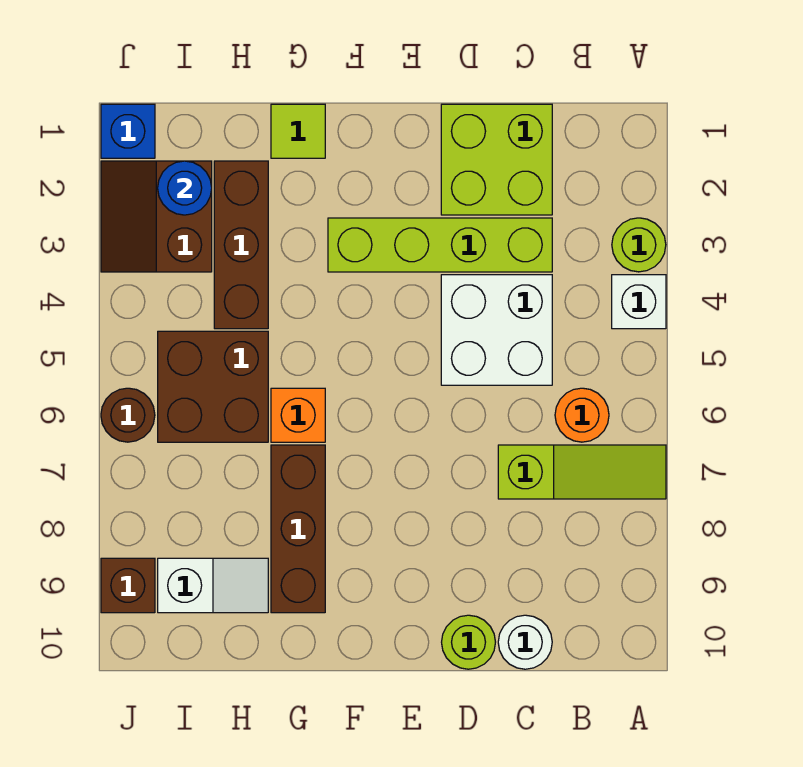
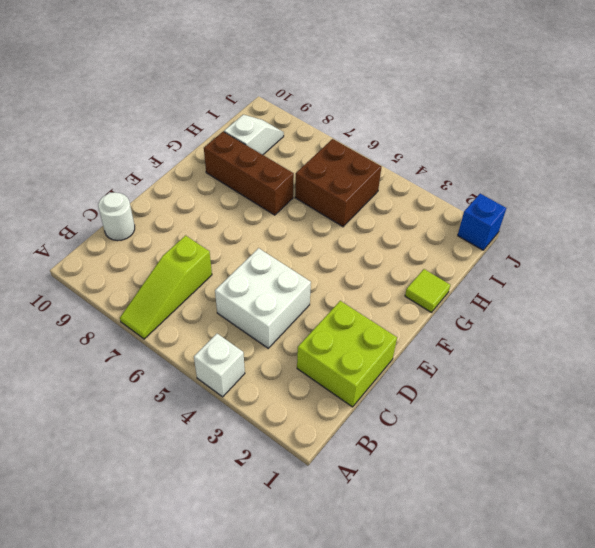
white slope H9:I9 level 1 top H -> white slope H9:I9 level 1 top I
none -> lime round brick A3 level 1
none -> orange round brick B6 level 1
none -> lime brick C3:F3 level 1

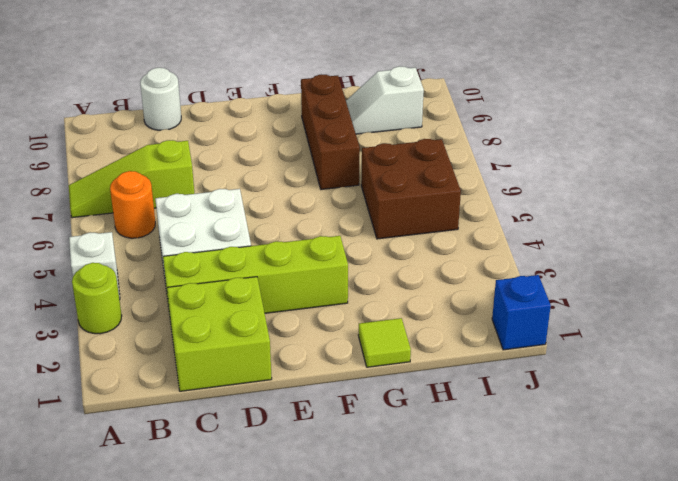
none -> lime round brick D10 level 1
none -> orange brick G6 level 1
none -> brown brick H2:H4 level 1

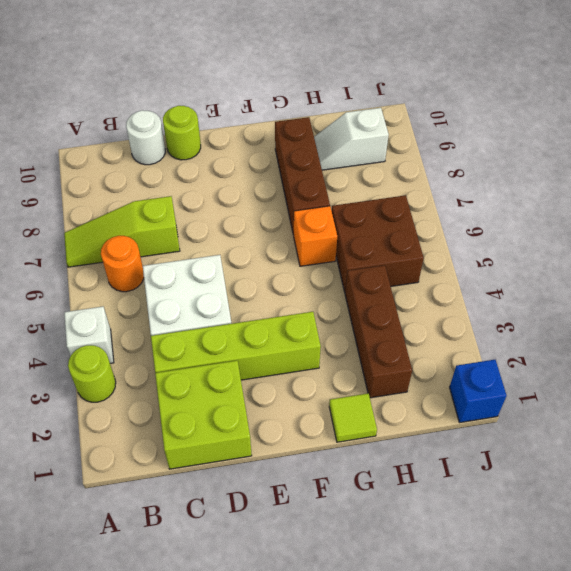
none -> brown slope I2:J3 level 1 top I
none -> brown round brick J6 level 1
none -> brown brick J9 level 1

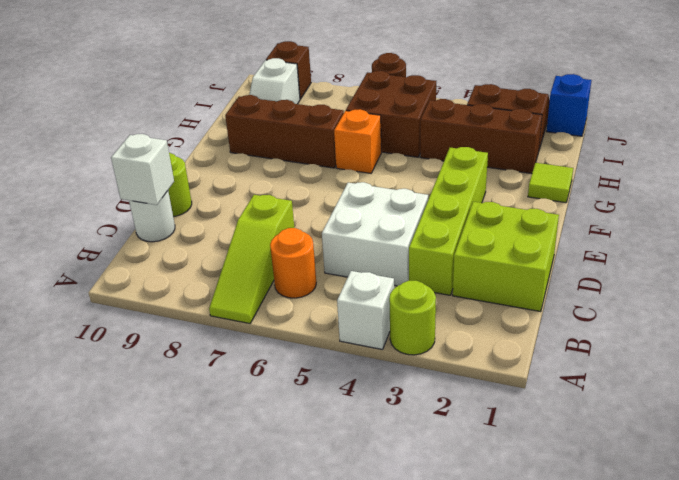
white brick C10 level 2 -> none
none -> blue round brick I2 level 2

